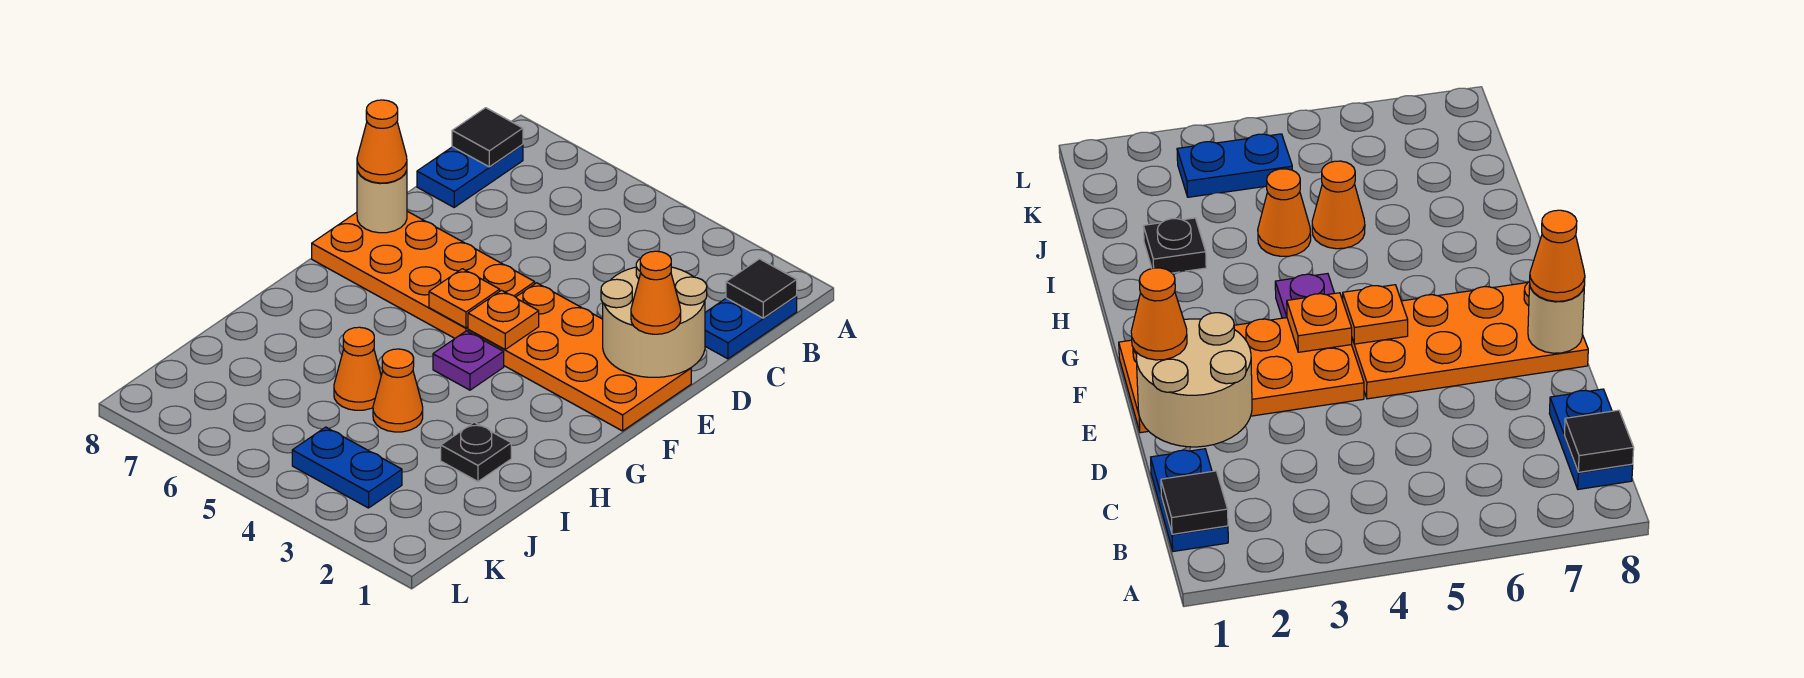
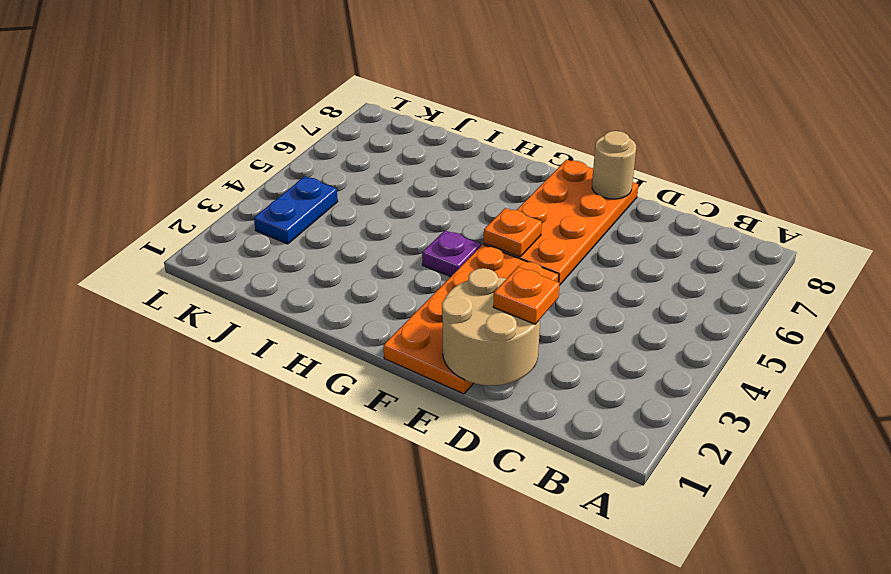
orange plate D2 level 3 -> orange plate F4 level 2
none -> blue plate B1:C1 level 1
none -> blue plate B8:C8 level 1
none -> black plate I2 level 1

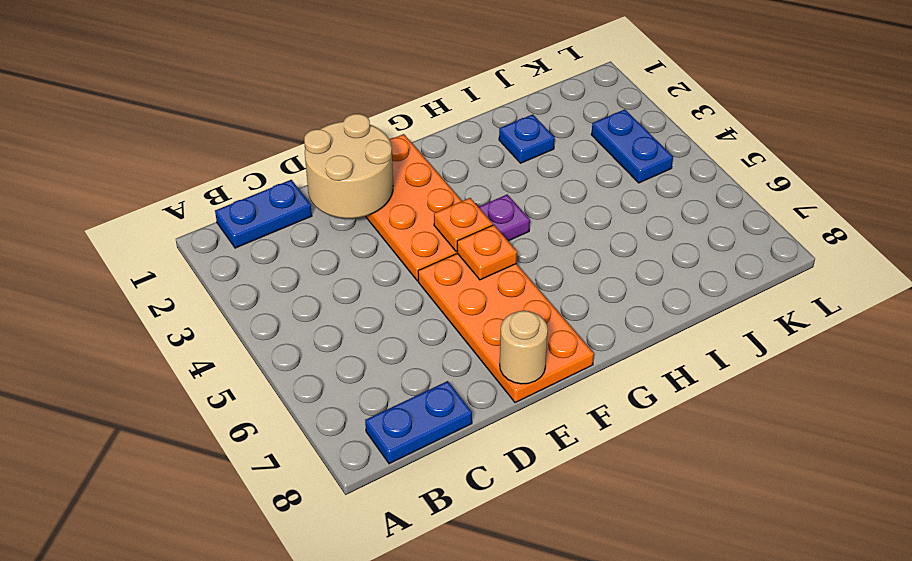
blue plate I2 level 1 -> black plate I2 level 1
none -> orange cone I4 level 1
none -> orange cone I5 level 1
none -> black tile B1 level 2

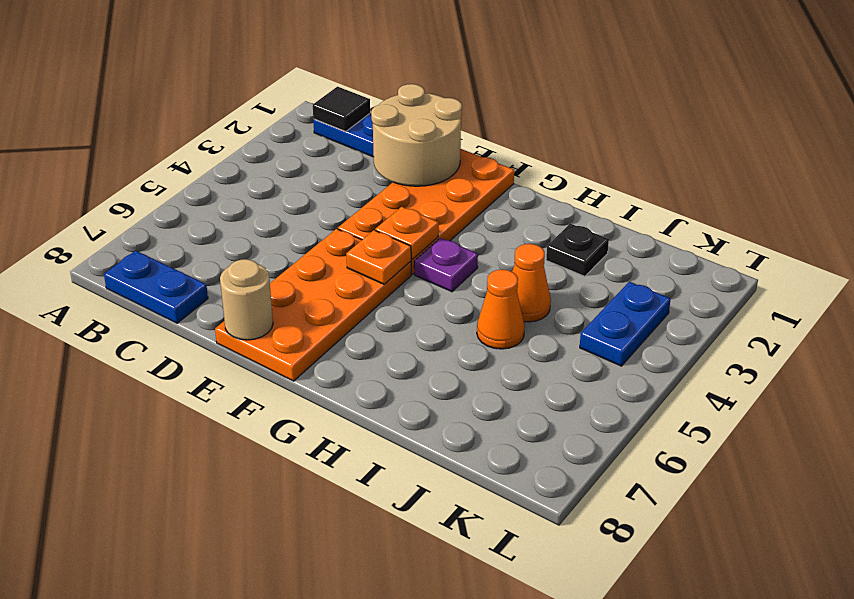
none -> black tile B8 level 2
none -> orange cone E1 level 3
none -> orange cone E8 level 3

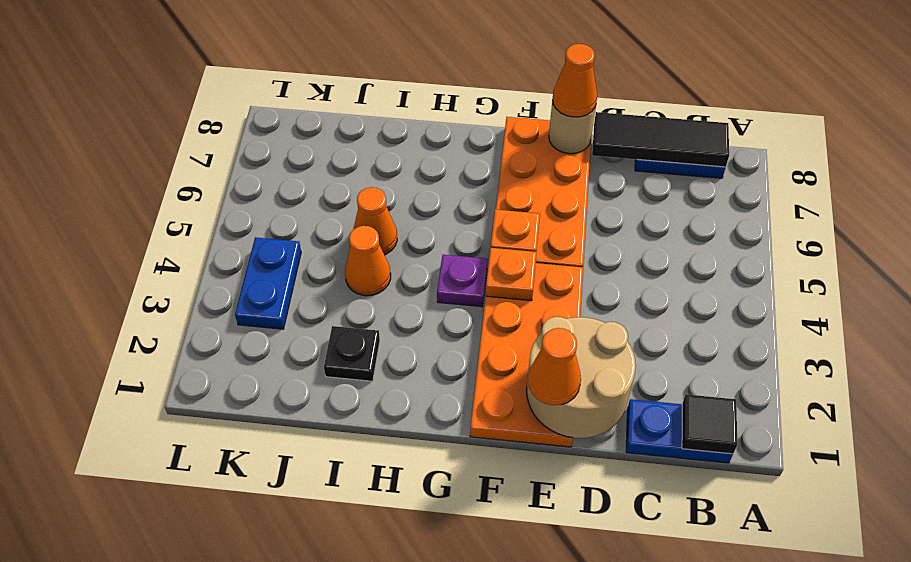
black tile B8:D8 level 2 -> black tile B8 level 2

